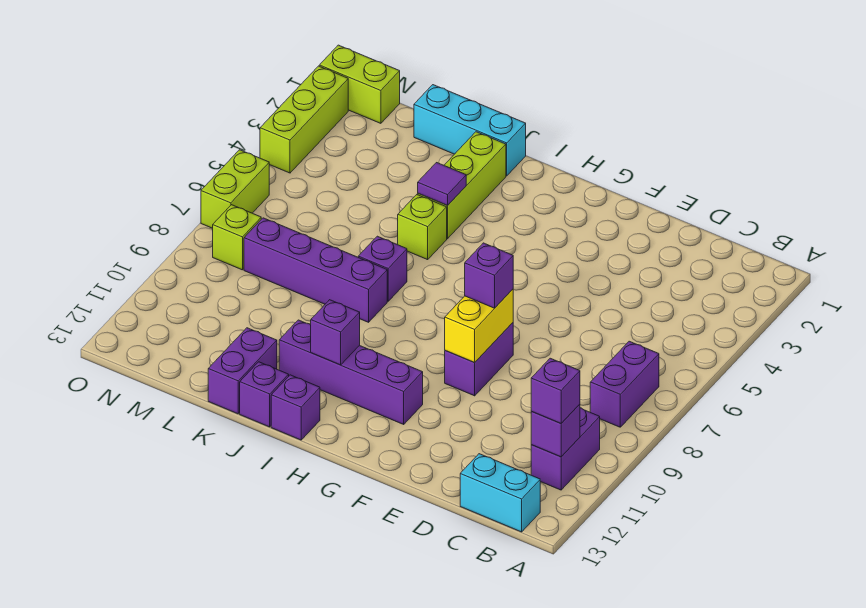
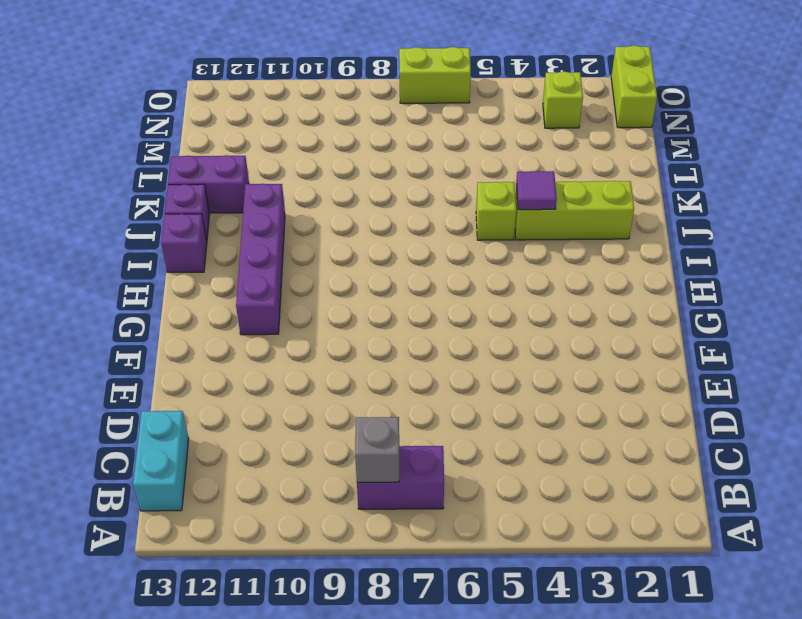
grey brick B8 level 2 -> none
lime brick N3 level 1 -> lime brick N8 level 1
none -> purple brick B10:B11 level 1
none -> purple brick F8:F9 level 1
none -> cyan brick J1:L1 level 1

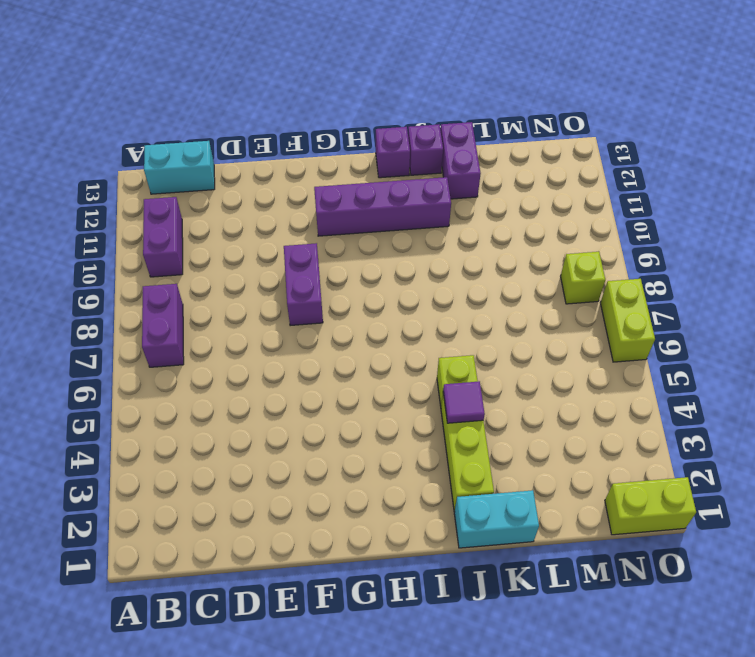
cyan brick J1:K1 level 1 -> cyan brick J1:L1 level 1
none -> purple brick J7 level 1
none -> purple brick J8:M8 level 1
none -> lime brick O2:O4 level 1

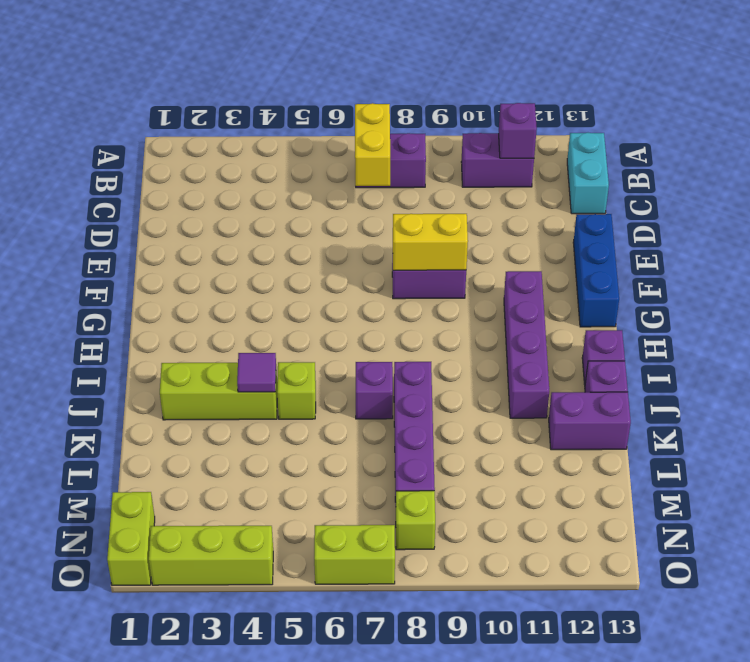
yellow brick B7:C7 level 2 -> none
blue brick E13:G13 level 1 -> none
none -> cyan brick J1:L1 level 1
none -> purple brick I11 level 2
none -> purple brick B11 level 3

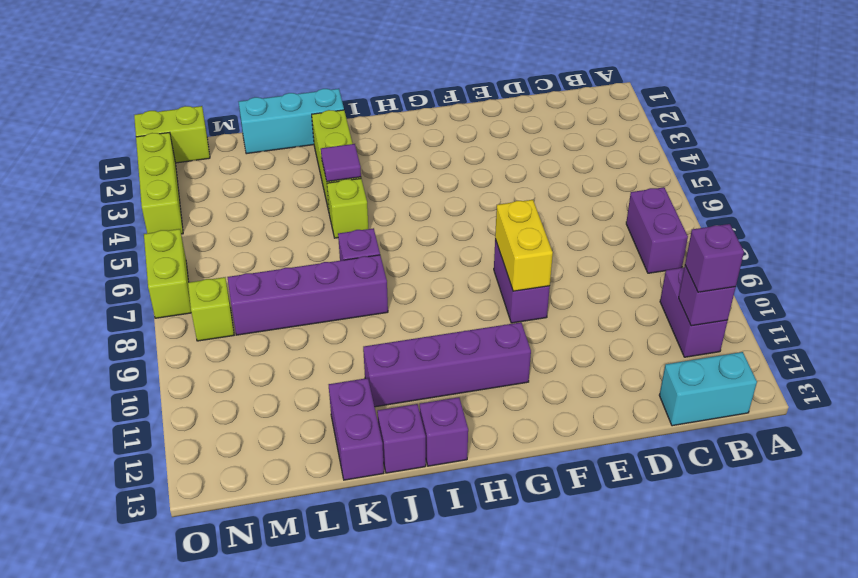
none -> purple brick I11 level 2
none -> purple brick F8 level 3

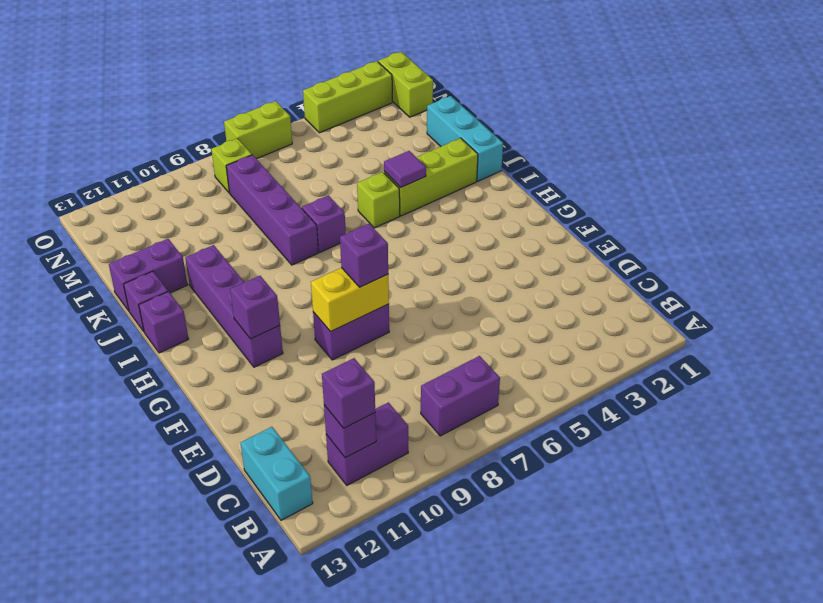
purple brick G11 level 2 -> purple brick I11 level 2

